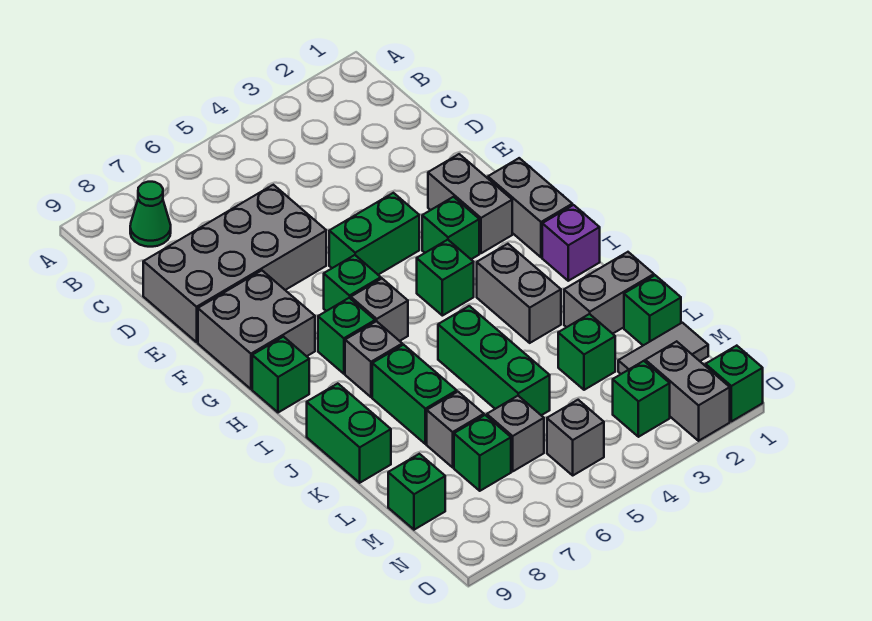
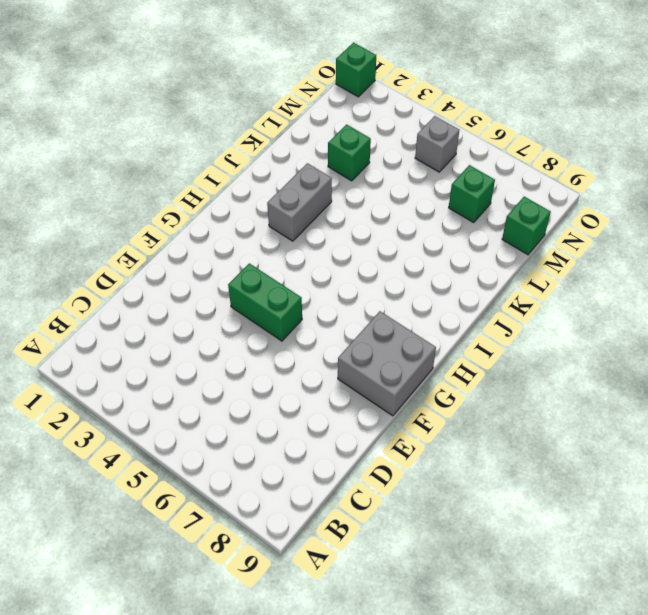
none -> green cone B8 level 1
none -> grey brick D6:E9 level 1
none -> grey brick F2:G2 level 1
none -> grey brick G1:H1 level 1

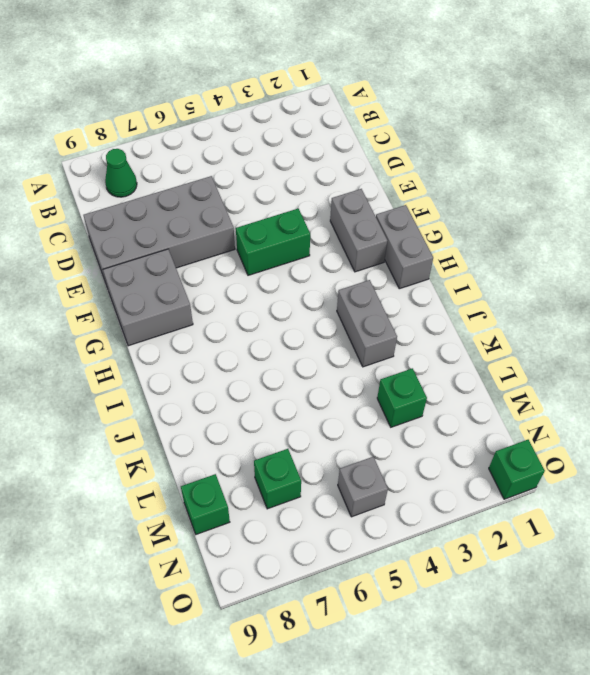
none -> green brick G3 level 1
none -> green brick G6 level 1
none -> green brick H4 level 1
none -> grey brick H6 level 1

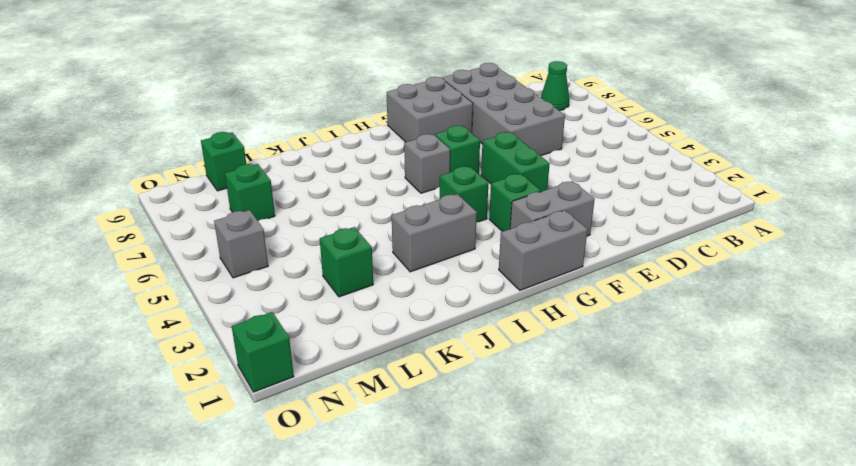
none -> green brick H7 level 1
none -> green brick H9 level 1
none -> purple brick I1 level 1
none -> grey brick I7 level 1

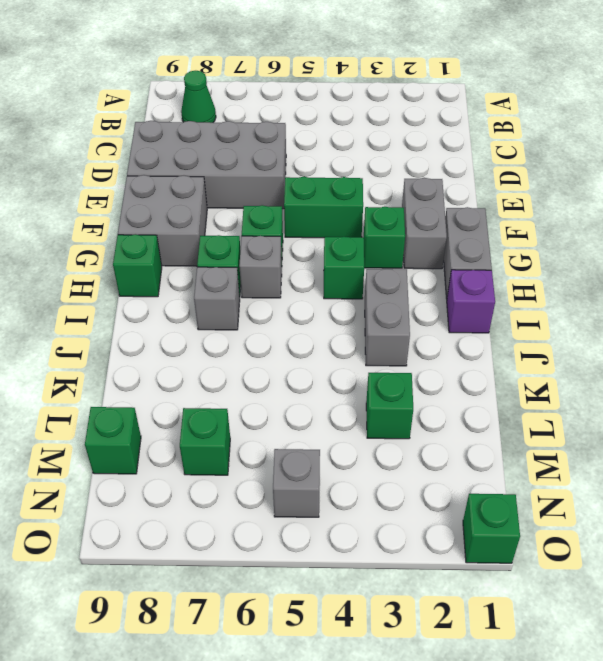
none -> green brick J5:L5 level 1
none -> green brick J7:K7 level 1
none -> green brick J9:K9 level 1
none -> grey brick K1:K2 level 1

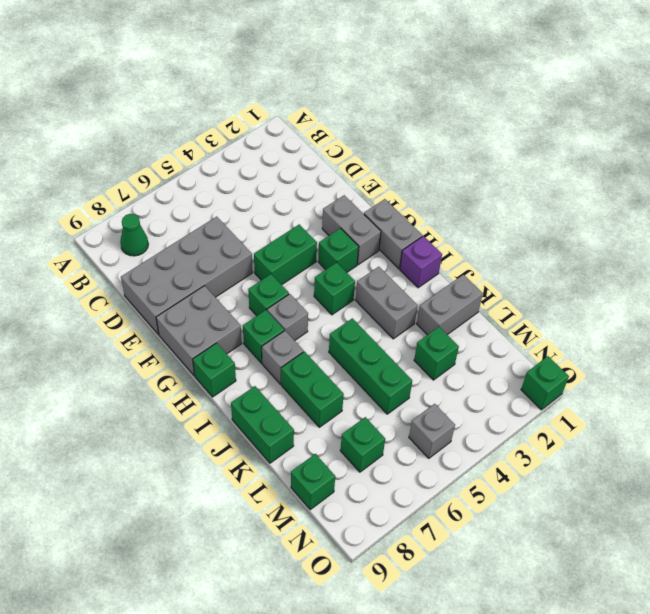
none -> green brick L1 level 1
none -> grey brick L7 level 1
none -> grey tile M1:M2 level 1
none -> grey brick M6 level 1

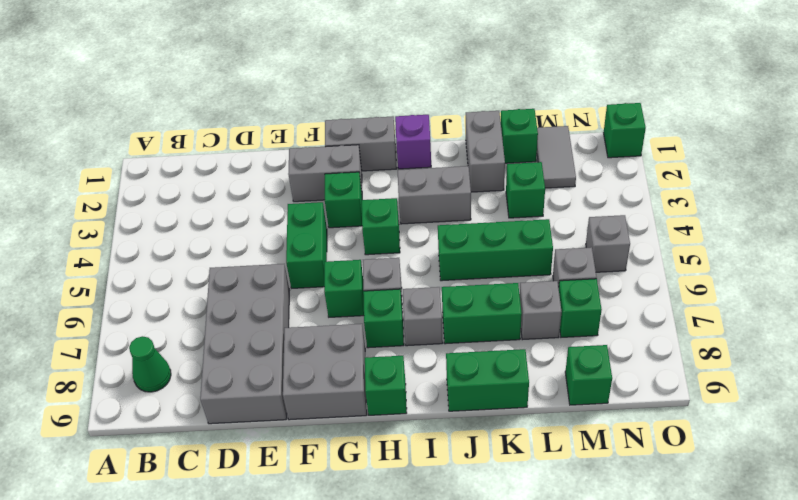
none -> grey brick N2:O2 level 1
none -> green brick N3 level 1

